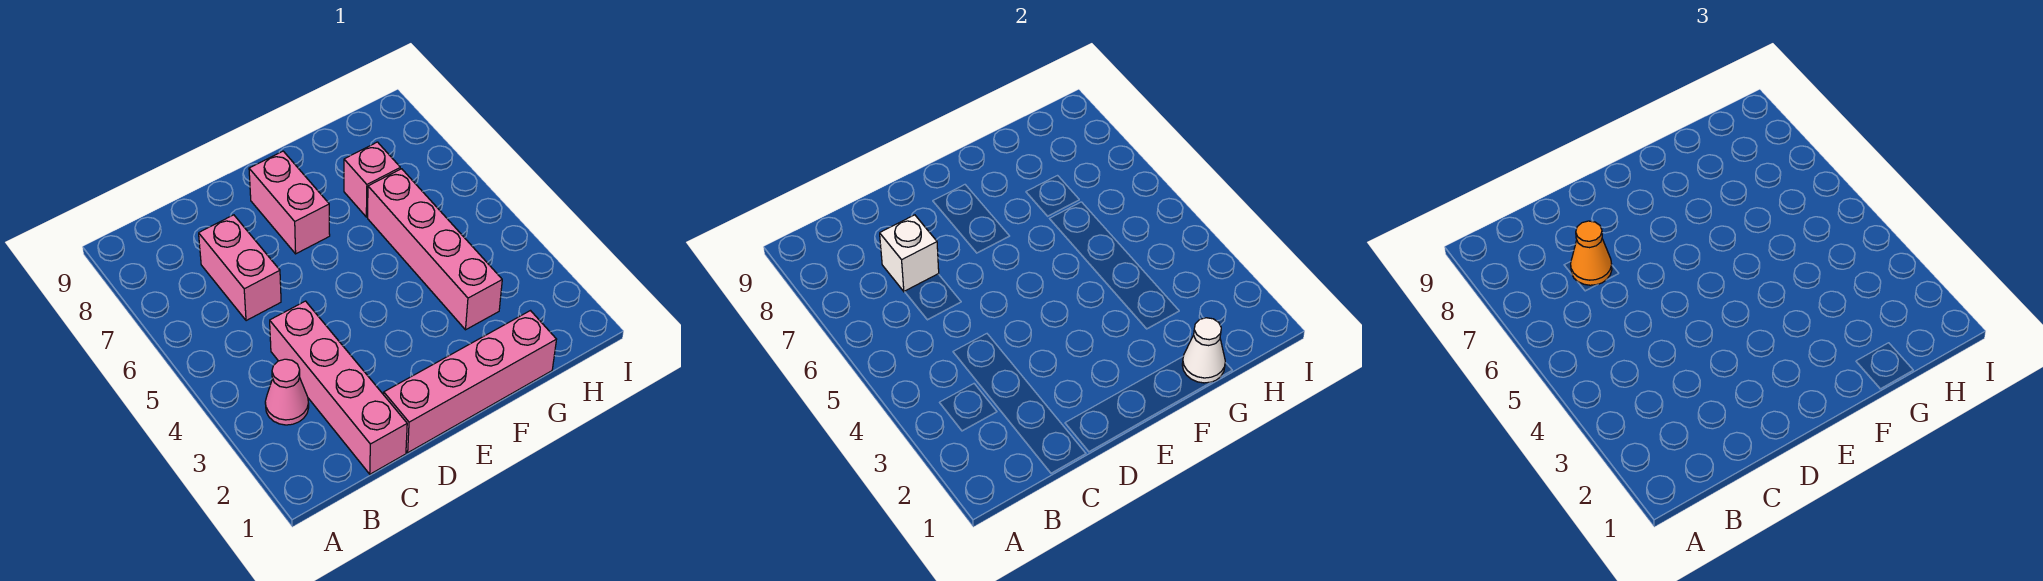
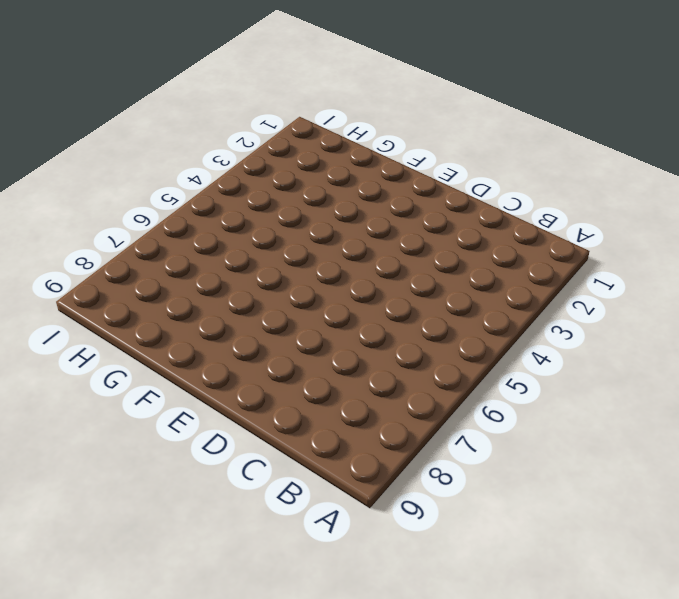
none -> pink cone B3 level 1
none -> pink brick C1:C4 level 1

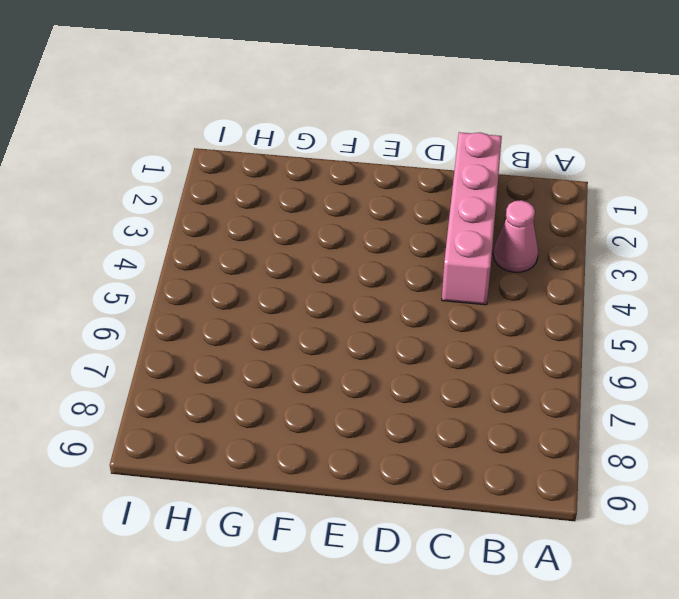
none -> pink brick C6:C7 level 1
none -> pink brick D1:G1 level 1

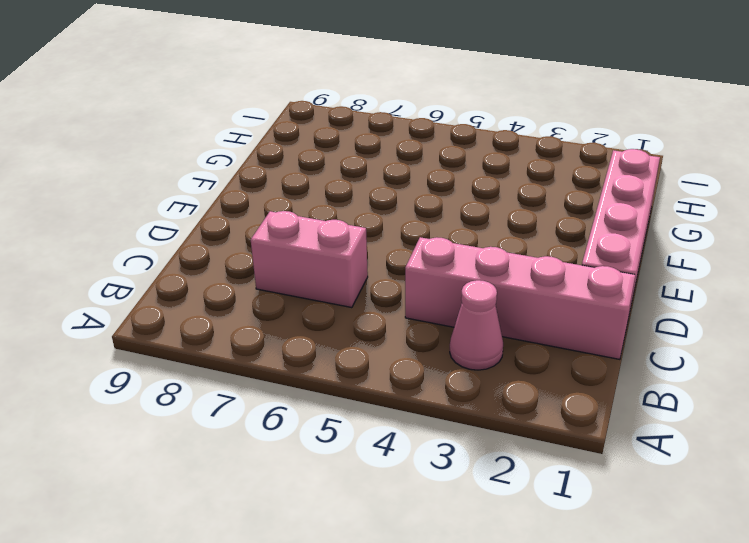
none -> pink brick E7:E8 level 1
none -> pink brick G3:G6 level 1

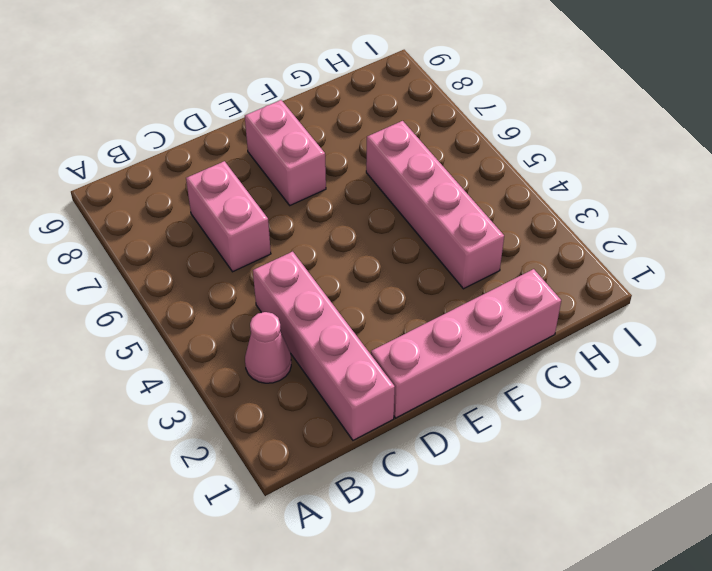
none -> pink brick G7 level 1
none -> white brick C7 level 2

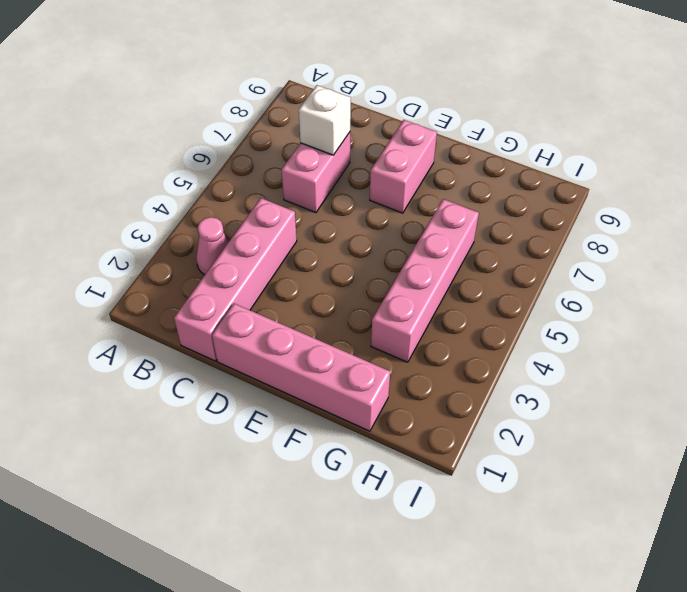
none -> pink brick G7 level 1
none -> white cone G1 level 2

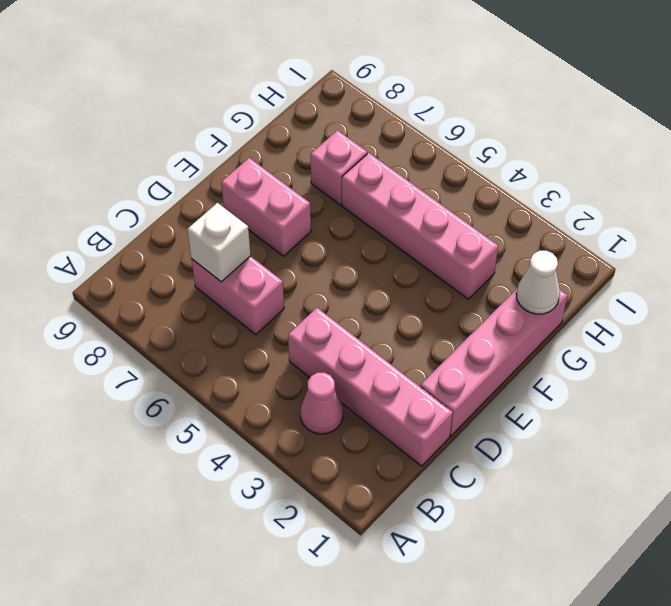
none -> orange cone C7 level 3

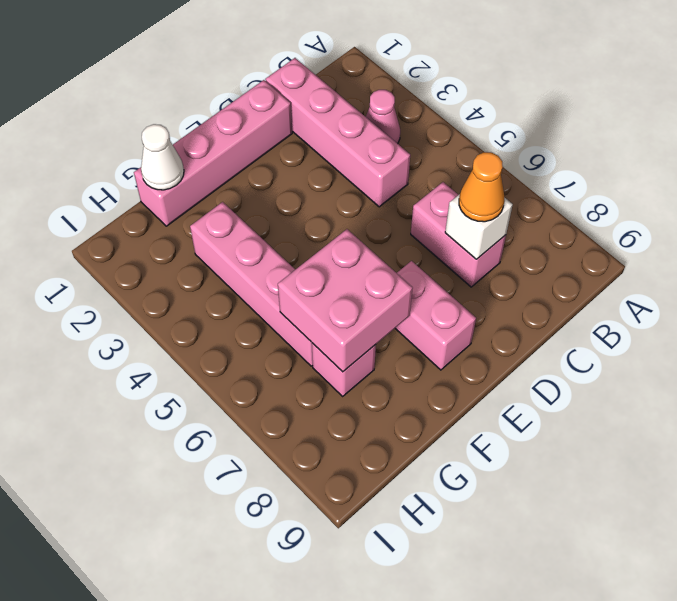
pink brick F6:G7 level 2 -> none

